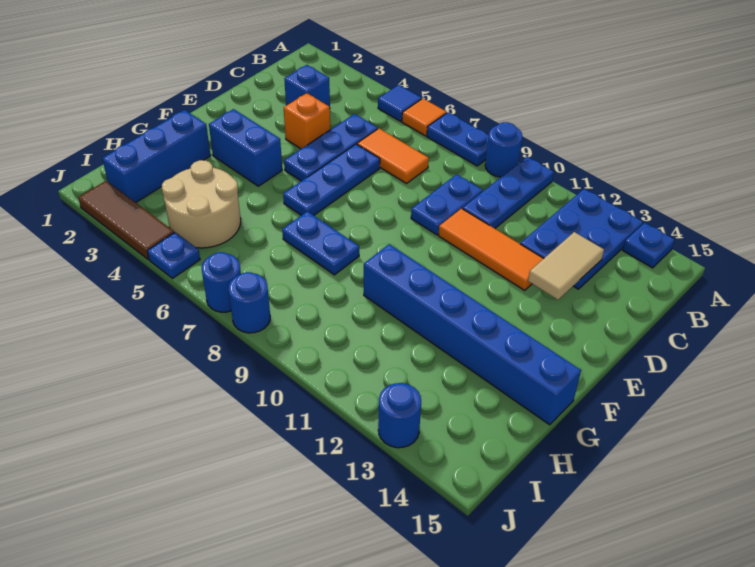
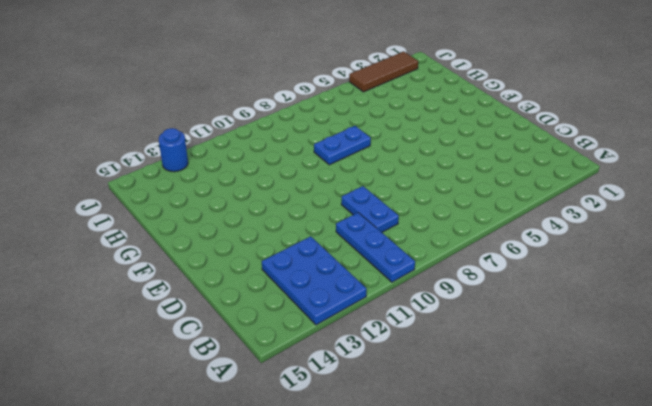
none -> blue tile A5 level 1
none -> orange tile A6 level 1
none -> blue plate A7:A8 level 1

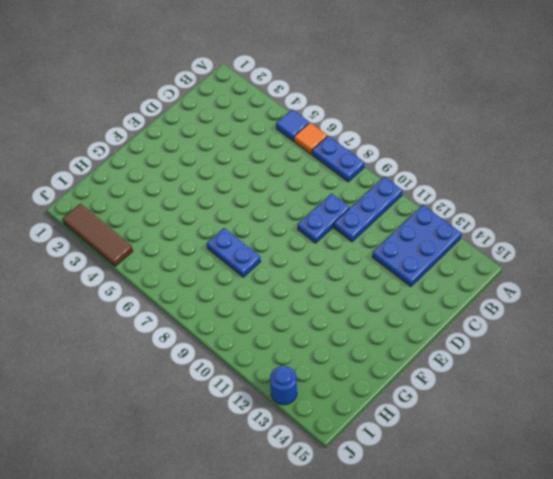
none -> blue round brick A9 level 1
none -> blue plate A14 level 1
none -> blue brick C3 level 1

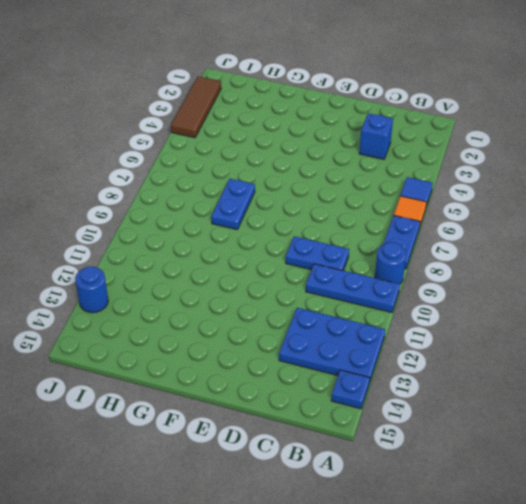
none -> blue plate C5:E5 level 1
none -> orange tile C6:C7 level 1
none -> orange brick D4 level 1

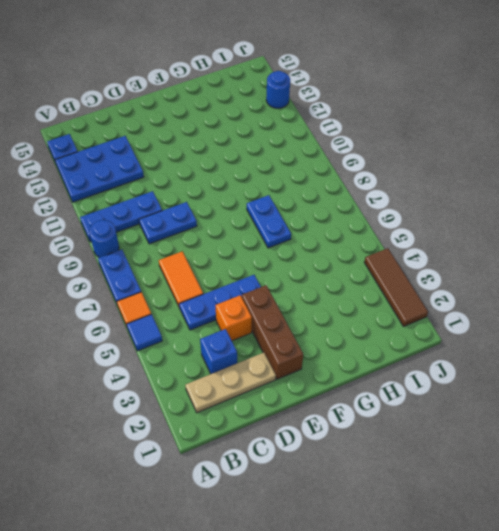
tan plate B2:D2 level 1 -> none
brown brick E2:E4 level 1 -> none
none -> blue plate D6:F6 level 1
none -> orange tile D10:D12 level 1
none -> blue brick F3:F4 level 1

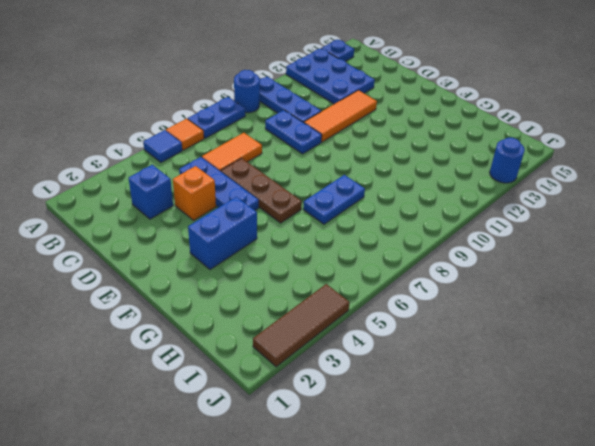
brown plate D6:F6 level 1 -> blue plate D6:F6 level 1
none -> blue brick G2:I2 level 1
none -> blue brick G10:G15 level 1
none -> tan round brick H4:I5 level 1

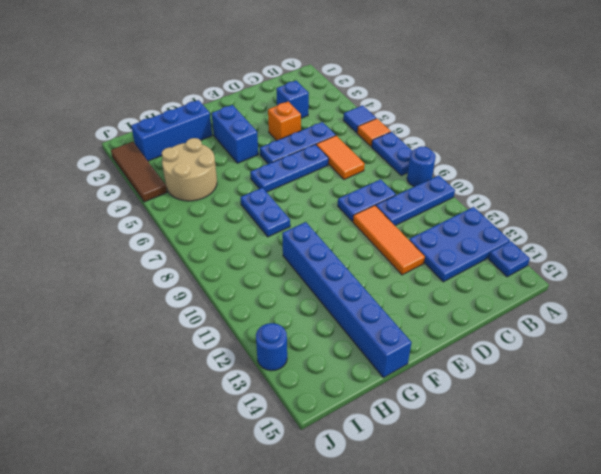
none -> blue plate J5 level 1
none -> blue round brick J7 level 1
none -> blue round brick J8 level 1

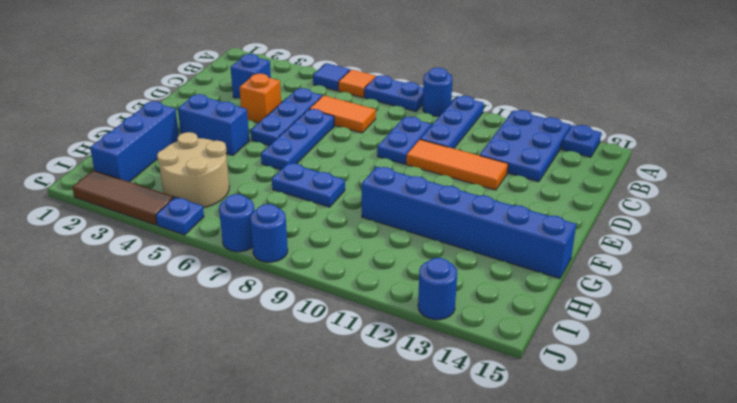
none -> tan tile C13:D13 level 2

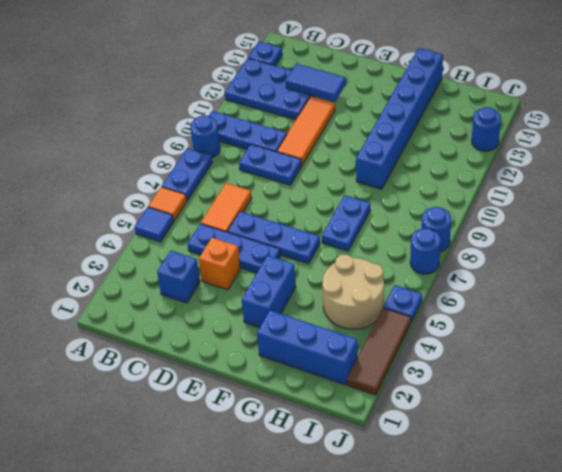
blue tile C13:D13 level 2 -> tan tile C13:D13 level 2

